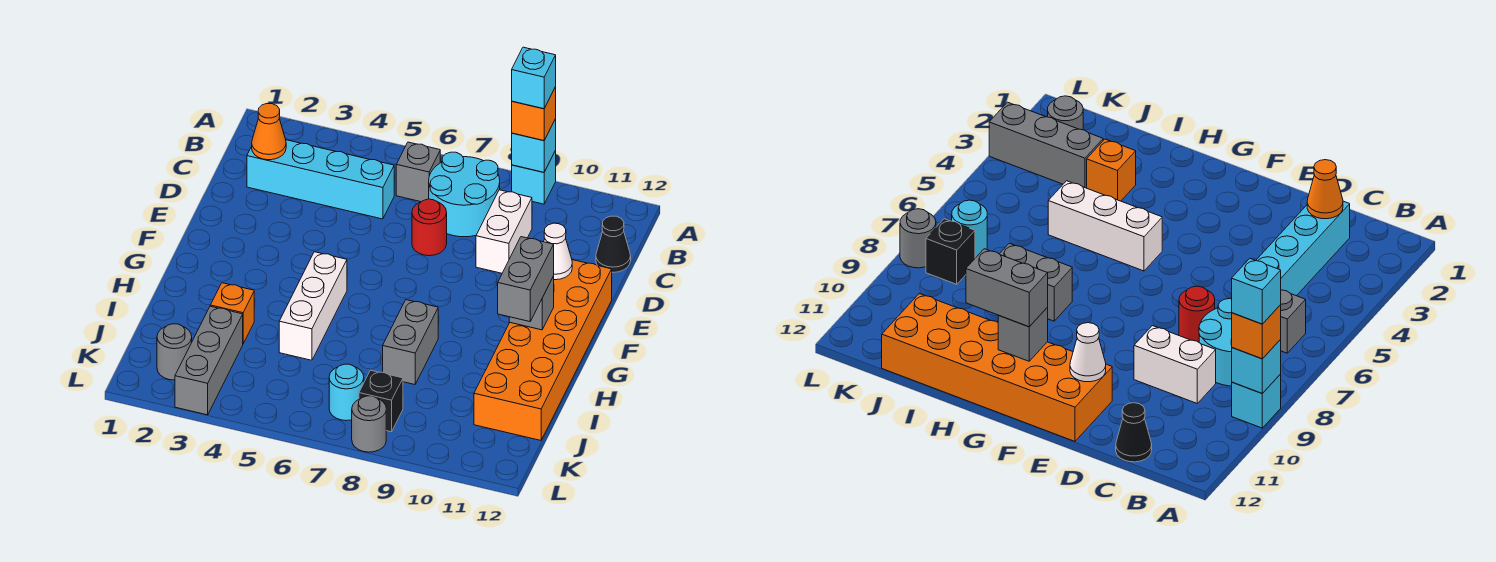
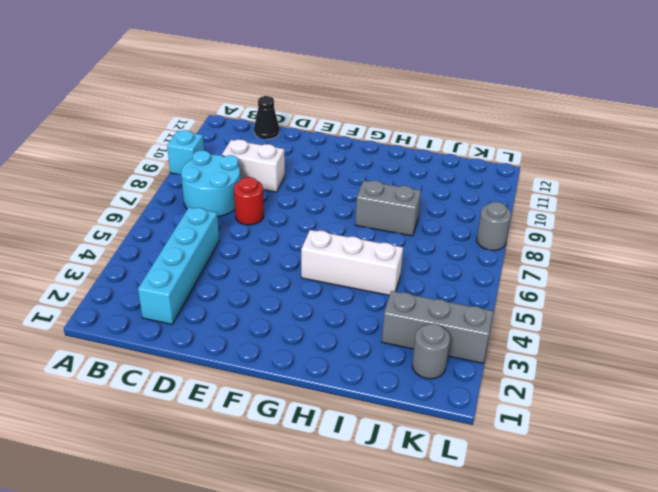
none -> grey brick B6 level 1
none -> orange brick E11:J12 level 1
none -> orange brick I3 level 1

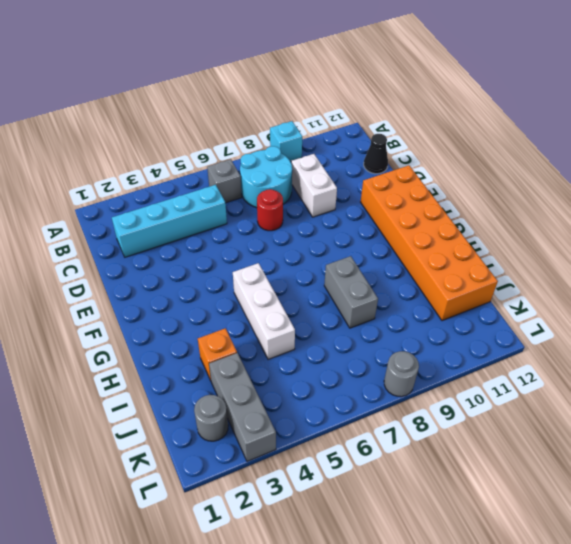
none -> cyan round brick K7 level 1
none -> black brick K8 level 1
none -> cyan brick A9 level 2

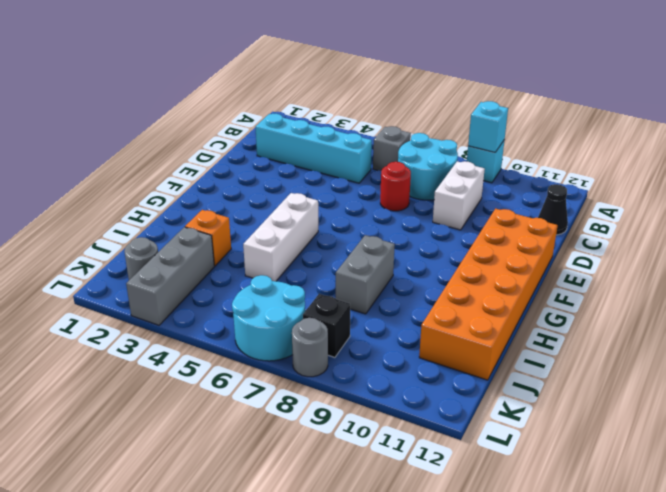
cyan round brick K6:L7 level 1 -> cyan round brick K7 level 1
none -> orange cone C2 level 2
none -> white cone E11 level 2
none -> grey brick G11 level 2

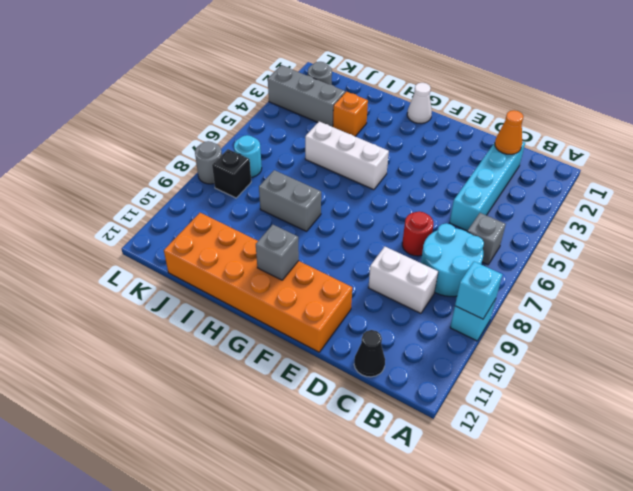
white cone G1 level 1 -> white cone E11 level 2
none -> orange brick A9 level 3
none -> grey brick G11:H11 level 3
none -> cyan brick A9 level 4

